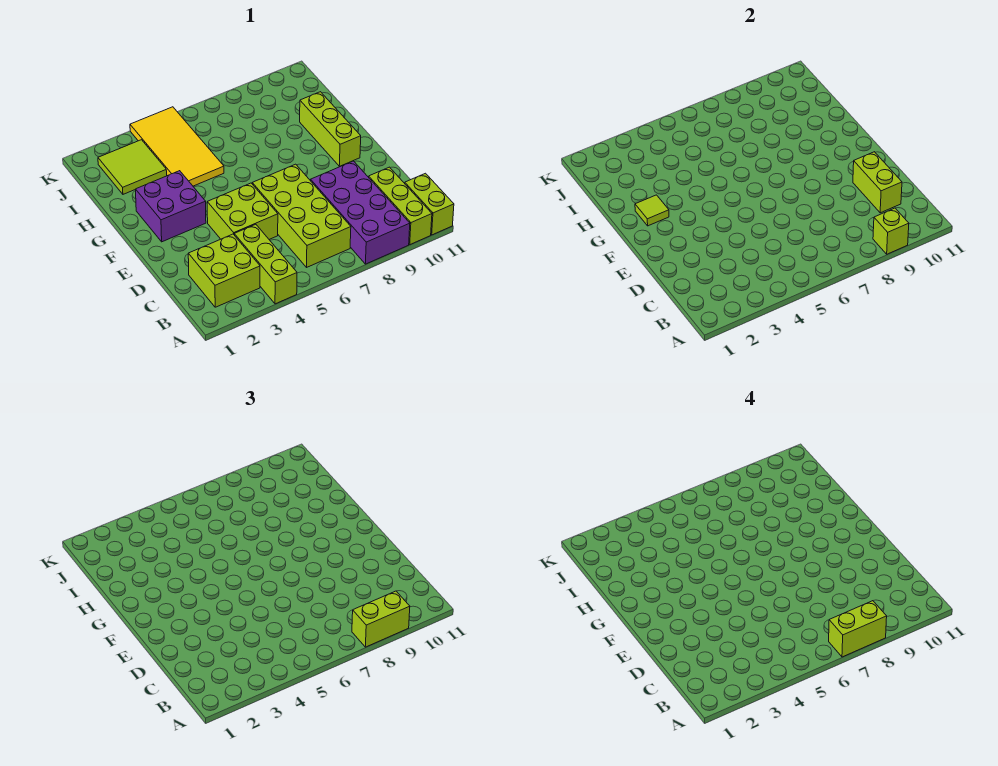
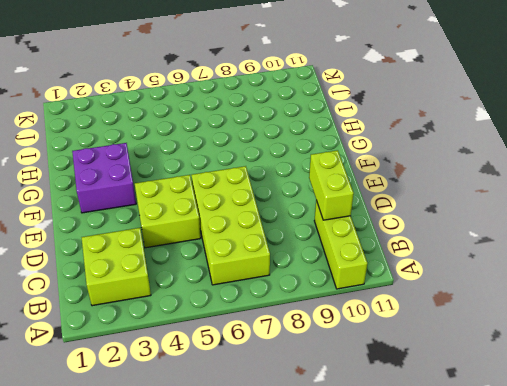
none -> lime brick A4:C4 level 1
none -> purple brick A8:D9 level 1
none -> lime brick A11:B11 level 1

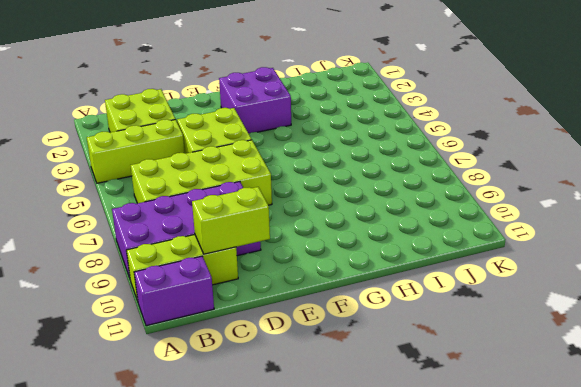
purple brick A11:B11 level 1 -> lime brick A11:B11 level 1
none -> lime brick F10:H10 level 1
none -> yellow tile H4:K5 level 1
none -> lime tile I2:J3 level 1

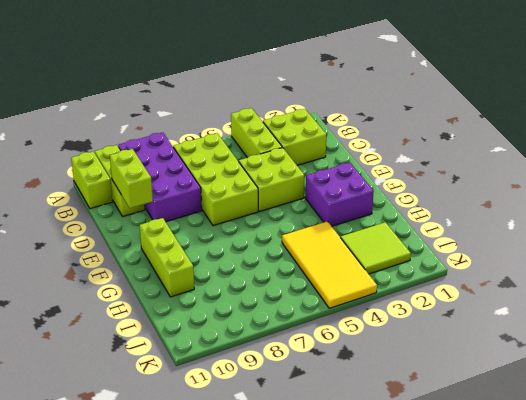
none -> lime brick A9 level 2
none -> lime tile G2 level 2
none -> lime brick A8:A9 level 3

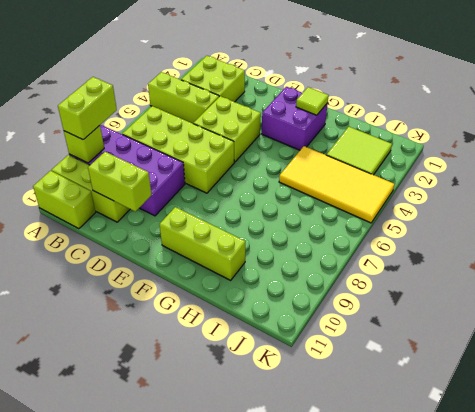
none -> lime brick A7:A8 level 4

